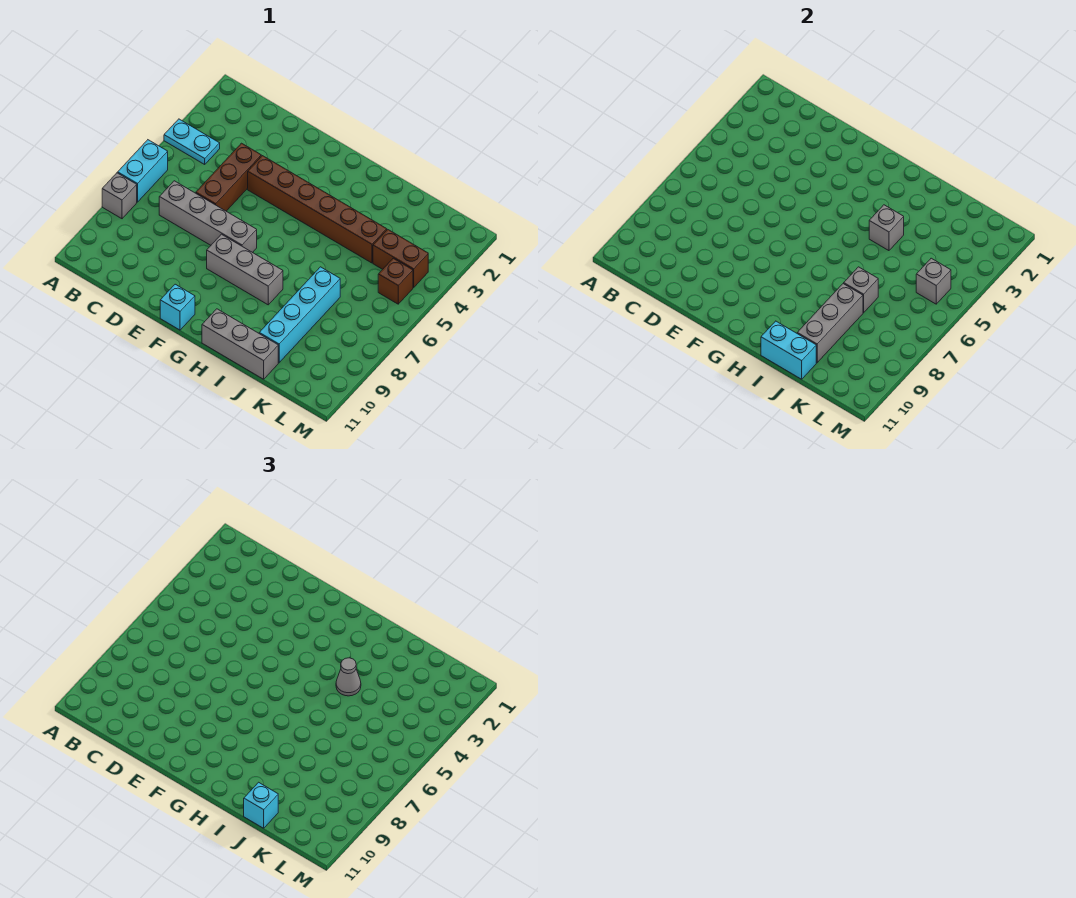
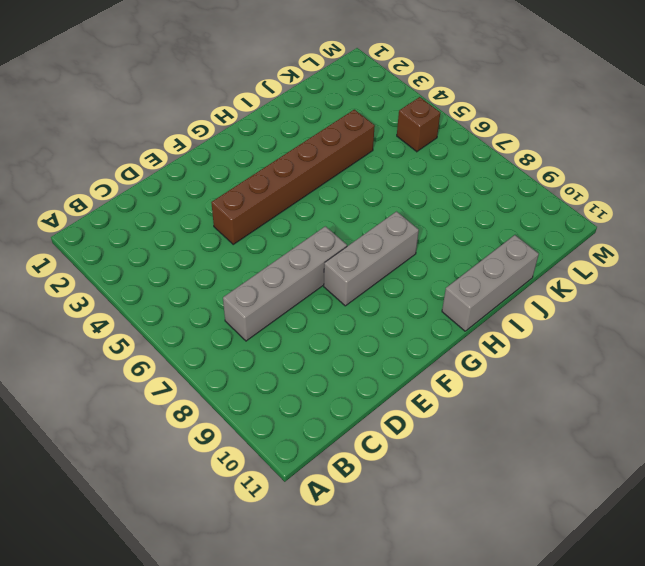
none -> cyan plate A4:B4 level 1
none -> cyan brick A6:A7 level 1
none -> grey brick A8 level 1

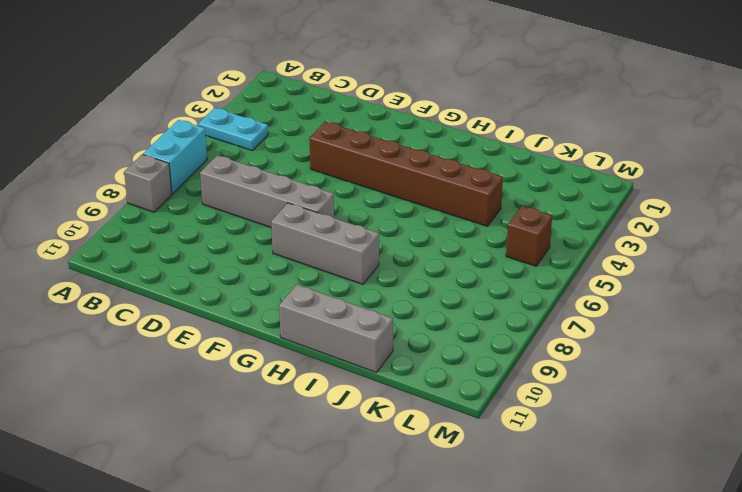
none -> brown brick D4:D6 level 1
none -> cyan brick F11 level 1
none -> cyan brick J7:J10 level 1

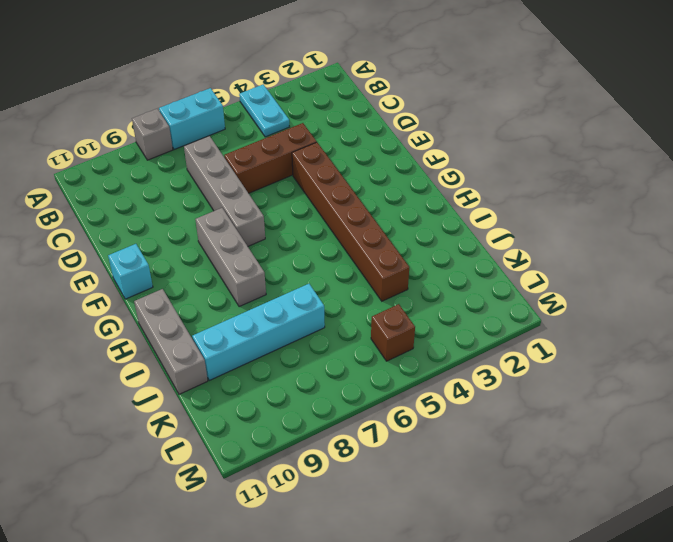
none -> brown brick K4:L4 level 1
none -> grey brick I4 level 2
none -> cyan brick I11:J11 level 2

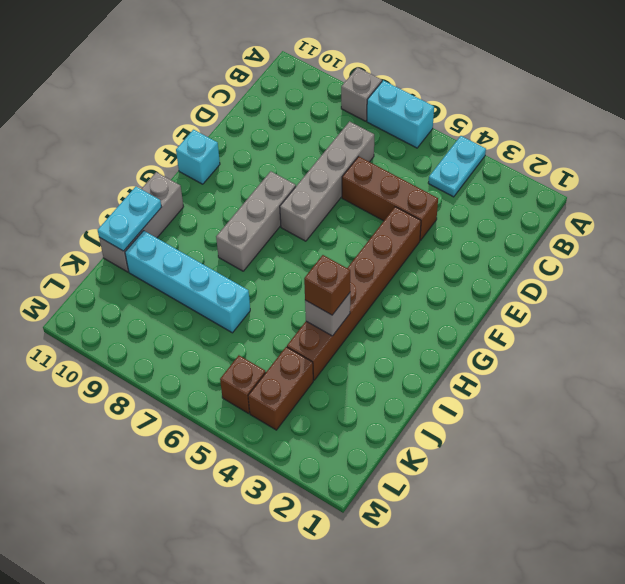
brown brick I4 level 3 -> grey cone I4 level 3
cyan plate I11:J11 level 2 -> cyan brick I11:J11 level 2
none -> grey brick J7 level 2
none -> grey brick J8:J10 level 2
none -> grey brick L5 level 2

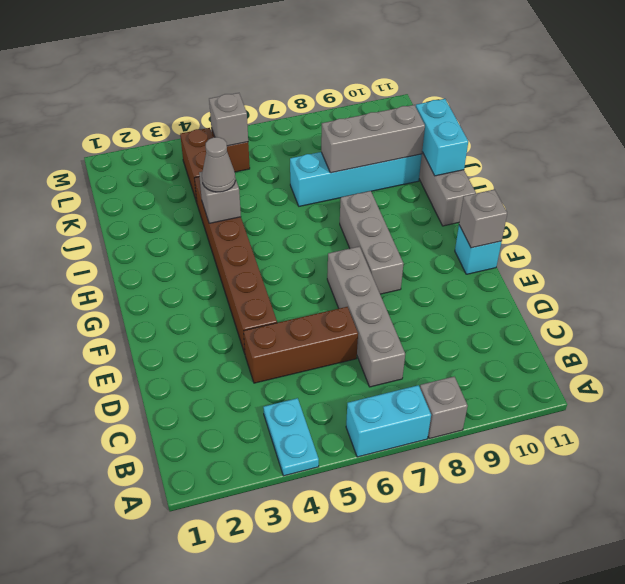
grey brick F11 level 2 -> grey brick J7 level 2
none -> cyan brick J11 level 3

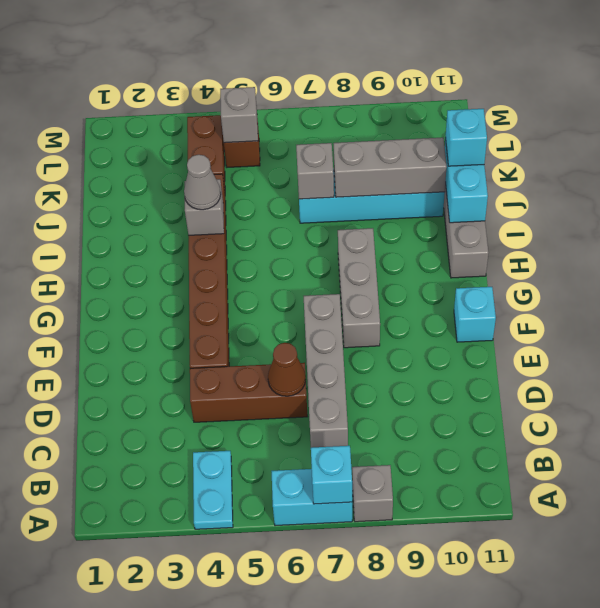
cyan brick A7 level 2 -> none
brown cone D6 level 2 -> none

